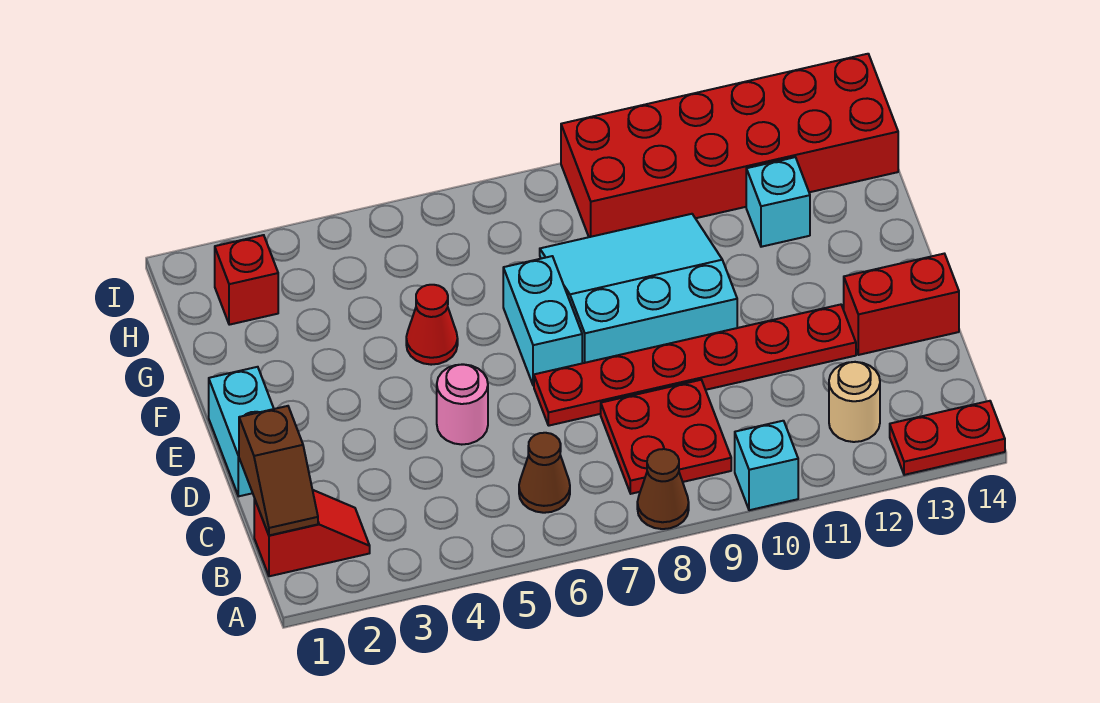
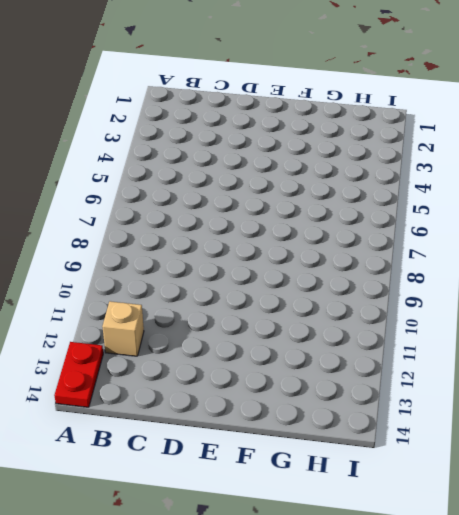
tan brick B12 level 1 -> tan round brick B12 level 1
none -> brown cone A8 level 1
none -> cyan brick A10 level 1
none -> red slope B1:B2 level 1 top 1

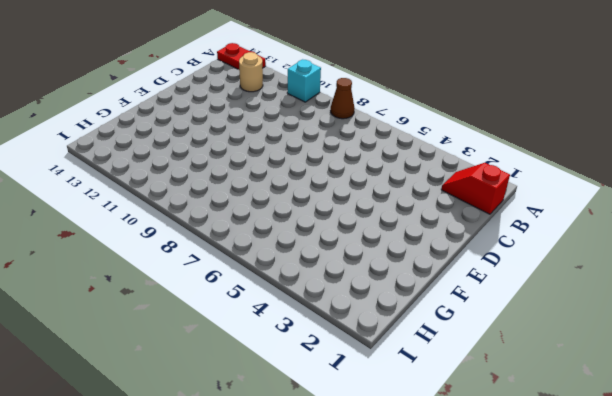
none -> brown cone B6 level 1
none -> red plate B8:C9 level 1
none -> cyan brick D1:E1 level 1

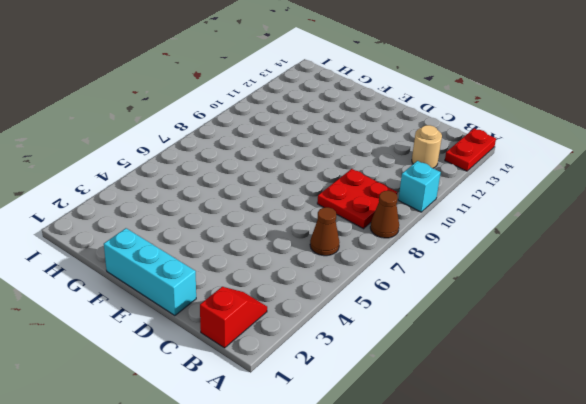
cyan brick D1:F1 level 1 -> cyan brick D1:E1 level 1
none -> pink round brick D5 level 1
none -> red plate D7:D12 level 1
none -> red brick D13:D14 level 1

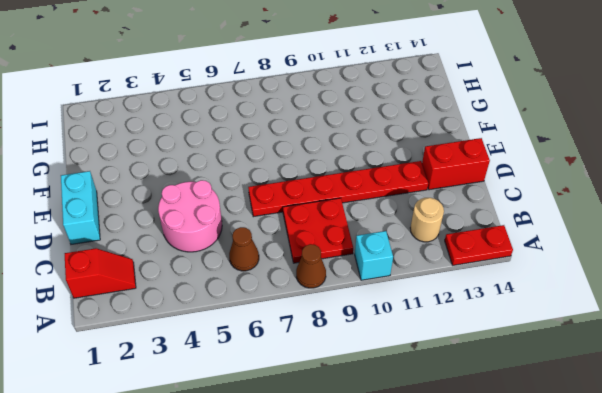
pink round brick C4:D5 level 1 -> pink round brick D5 level 1
none -> cyan brick E7:F7 level 1
none -> cyan slope E8:G10 level 1 top E
none -> red cone F5 level 1

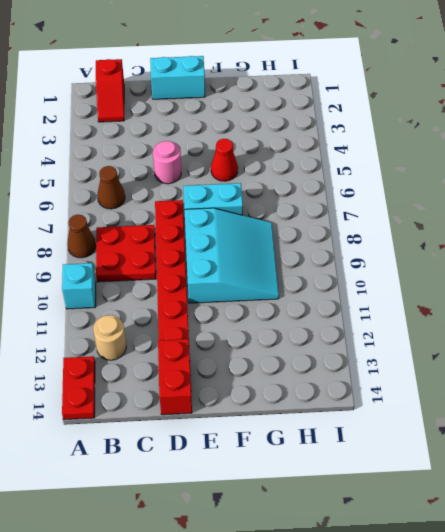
none -> cyan brick G12 level 1
none -> red brick H2 level 1
none -> red brick H9:I14 level 1

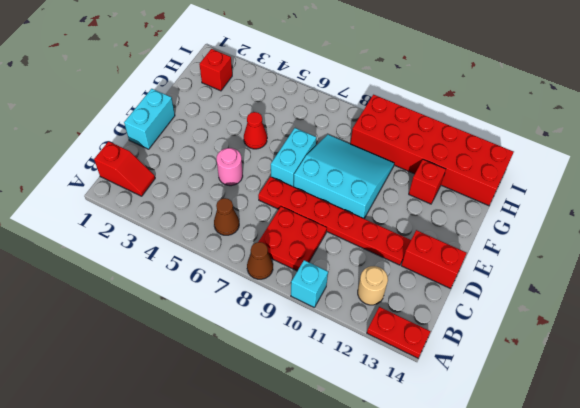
red brick G12 level 1 -> cyan brick G12 level 1
none -> brown slope B1:C1 level 2 top C

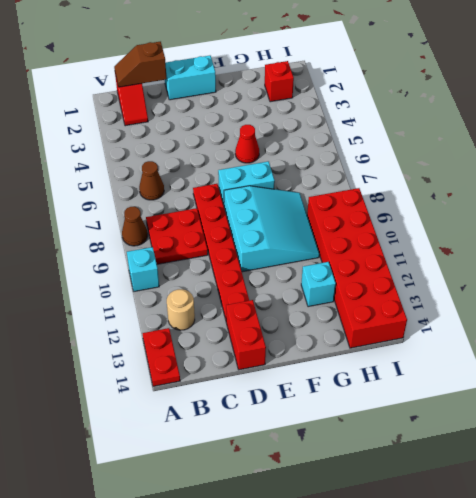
none -> pink round brick D5 level 1

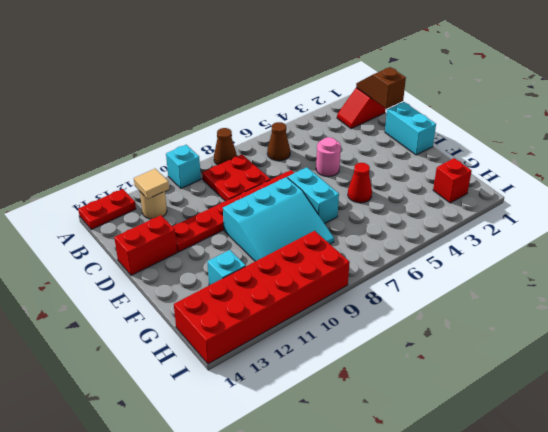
tan tile B12 level 2 -> none

